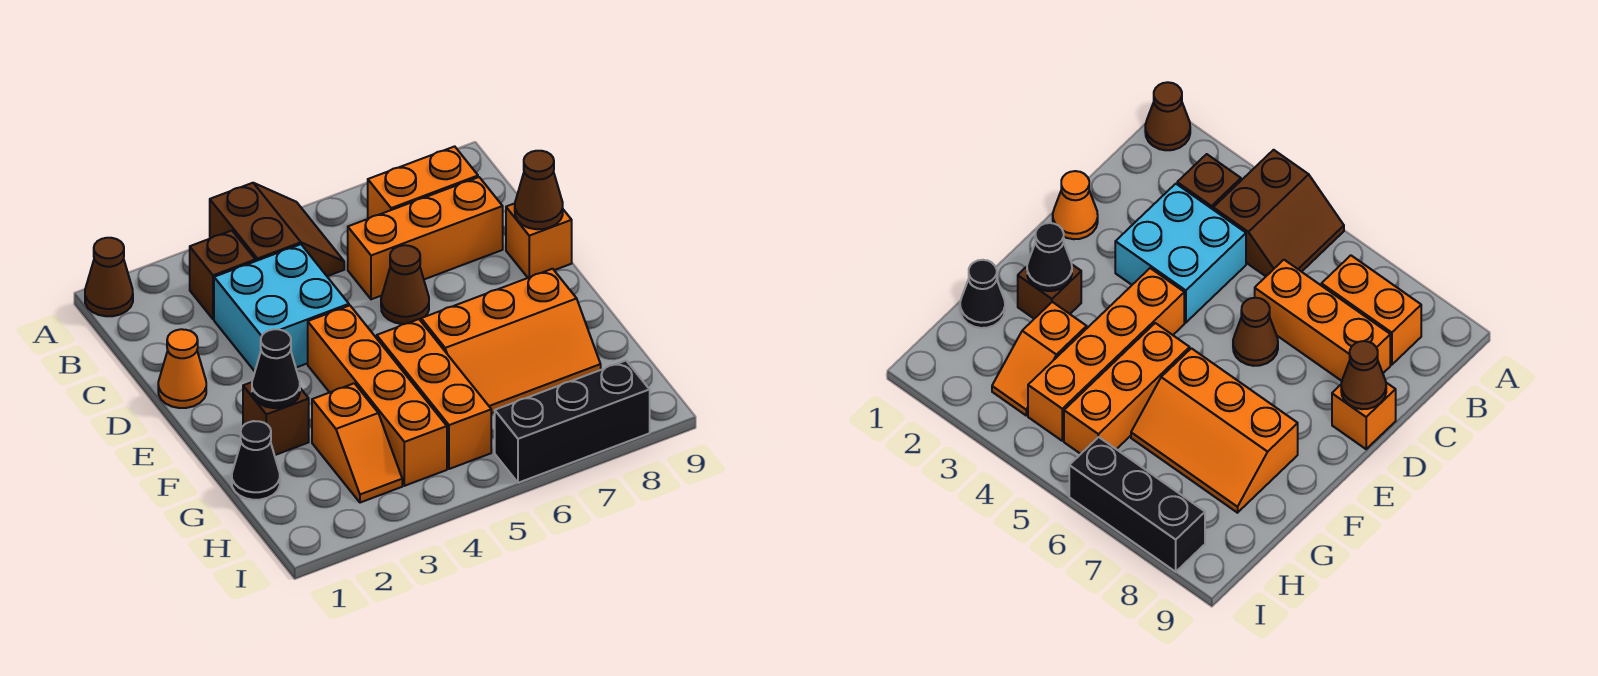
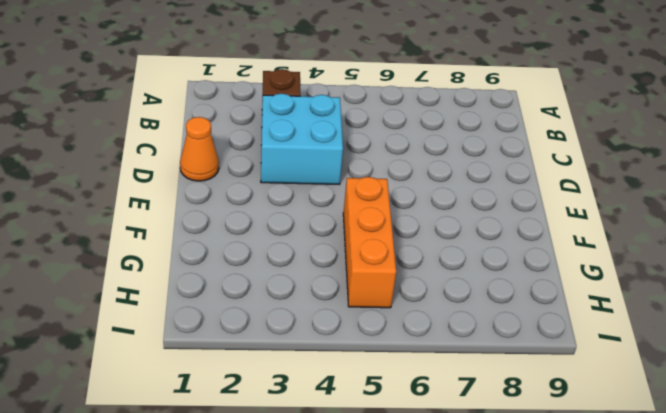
none -> brown cone A1 level 1
none -> brown slope A4:B5 level 1 top 4
none -> orange brick B7:B8 level 1

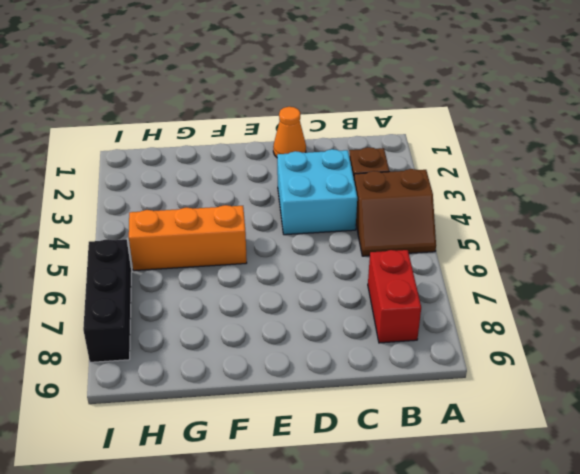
red brick B7:B8 level 1 -> orange brick B7:B8 level 1
none -> brown cone A1 level 1
none -> orange brick C6:C8 level 1
none -> brown cone D6 level 1

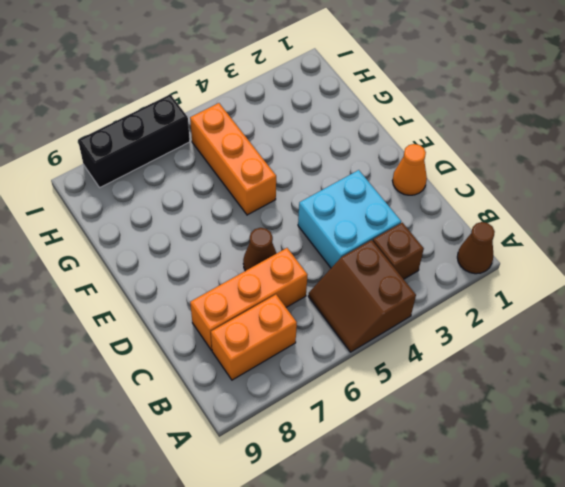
none -> orange brick D9 level 1
none -> orange brick E4:H4 level 1
none -> brown brick F2 level 1

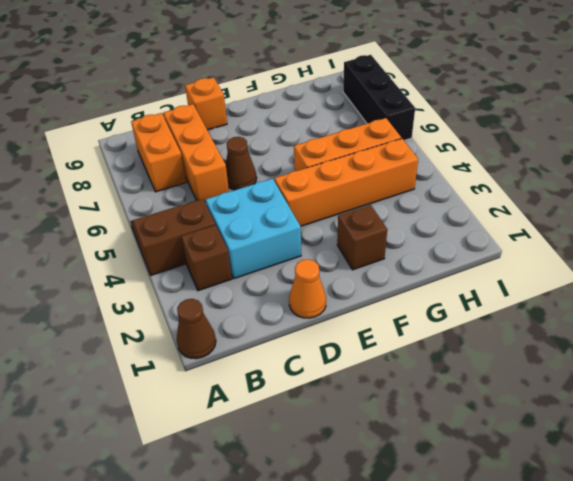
none -> orange slope F6:G8 level 1 top F
none -> black cone G1 level 1
none -> orange slope G3:H3 level 1 top G

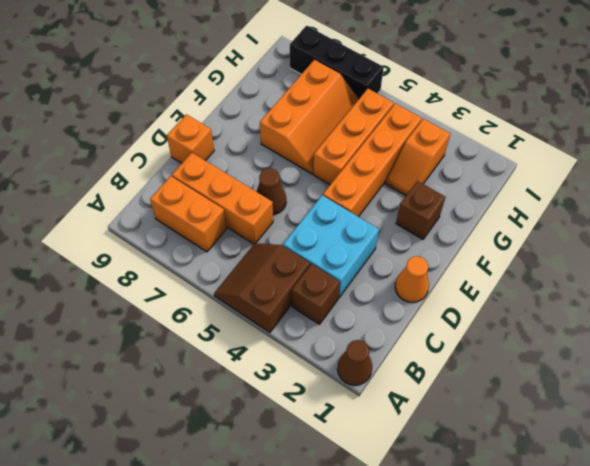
orange slope F6:H7 level 1 top 7 -> orange slope F6:G8 level 1 top F
orange slope G3:H3 level 1 top H -> orange slope G3:H3 level 1 top G
none -> black cone G1 level 1
none -> brown cone D9 level 2
none -> black cone F2 level 2

